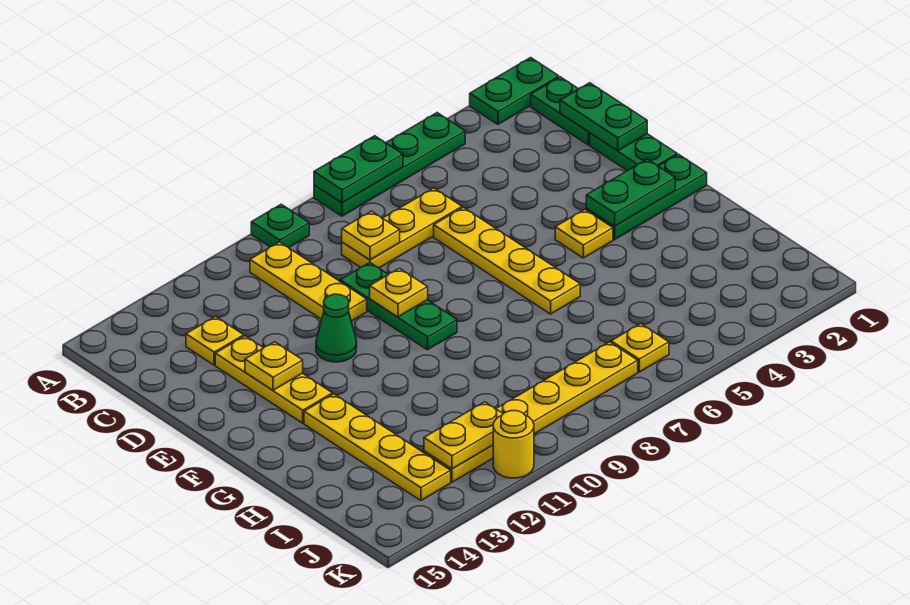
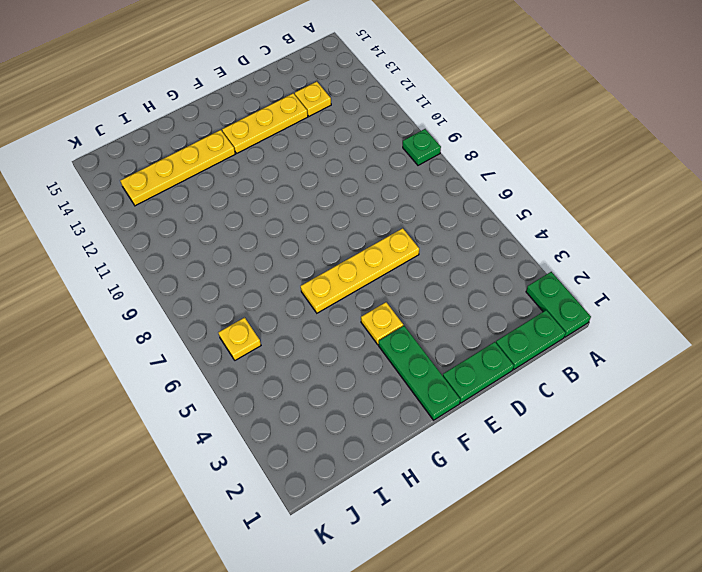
none -> green plate A4:A7 level 1
none -> yellow plate B10:D10 level 1
none -> yellow plate C6:C8 level 1

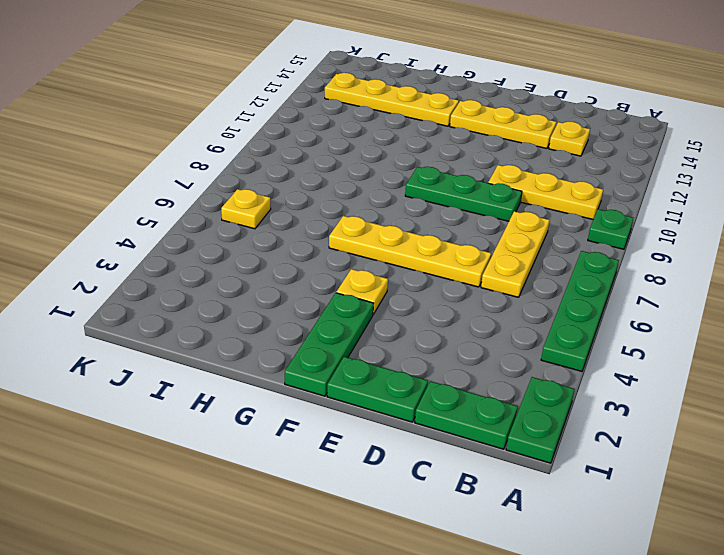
none -> green cone E11 level 1
none -> yellow plate J7:J12 level 1
none -> yellow round brick K11 level 1

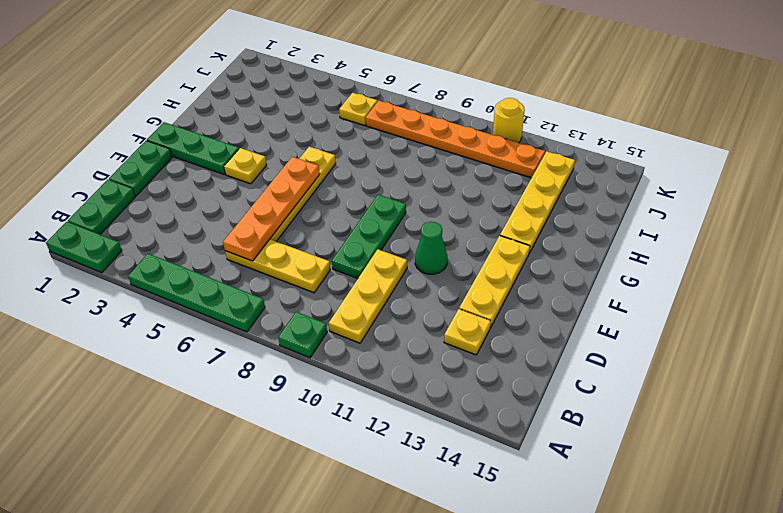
orange plate C6:F6 level 2 -> none
orange plate J7:J12 level 1 -> yellow plate J7:J12 level 1
none -> green plate A6:A7 level 2
none -> green plate C1:D1 level 2
none -> yellow plate C8 level 2

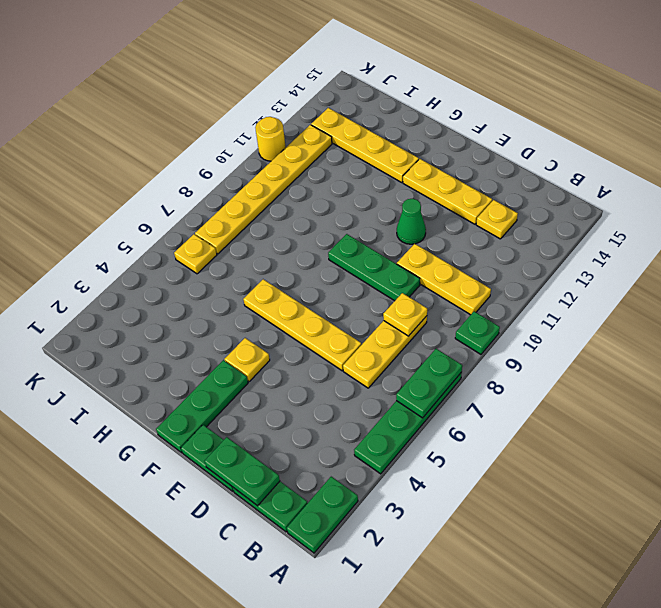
none -> yellow plate E9 level 2
none -> yellow plate E13 level 2
none -> green plate F2:F3 level 2

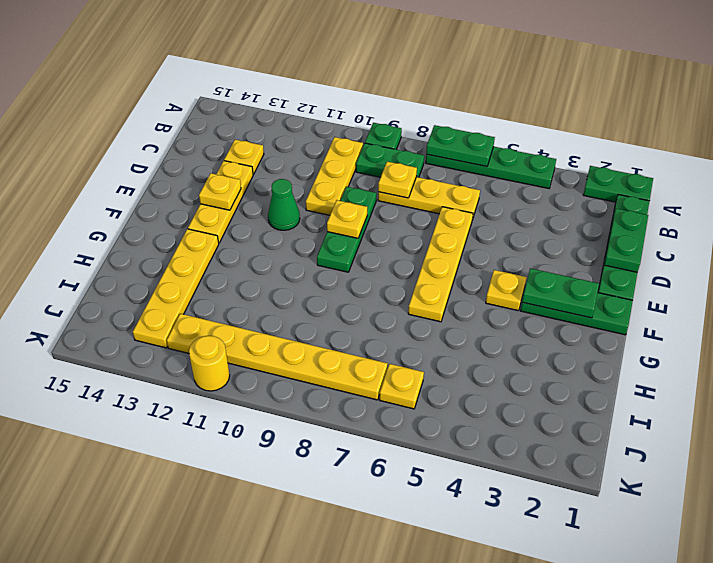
green plate B8:B9 level 1 -> none
none -> yellow plate J11:J12 level 2

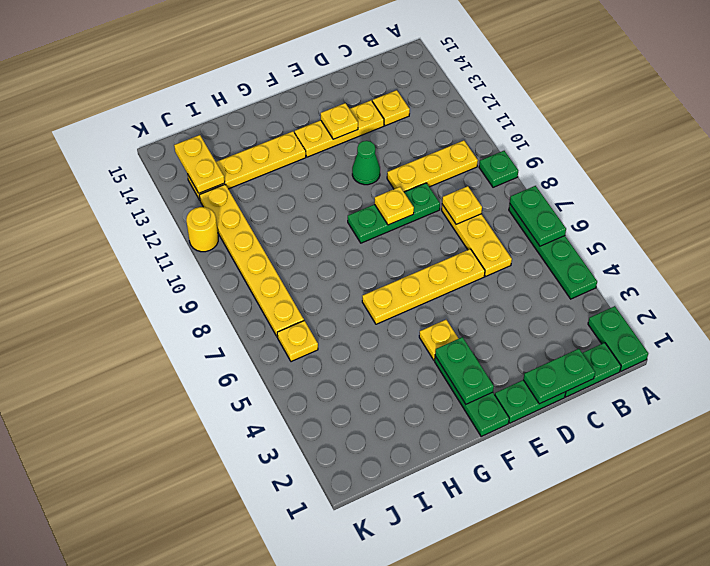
yellow plate J13:J14 level 2 -> yellow plate J11:J12 level 2

